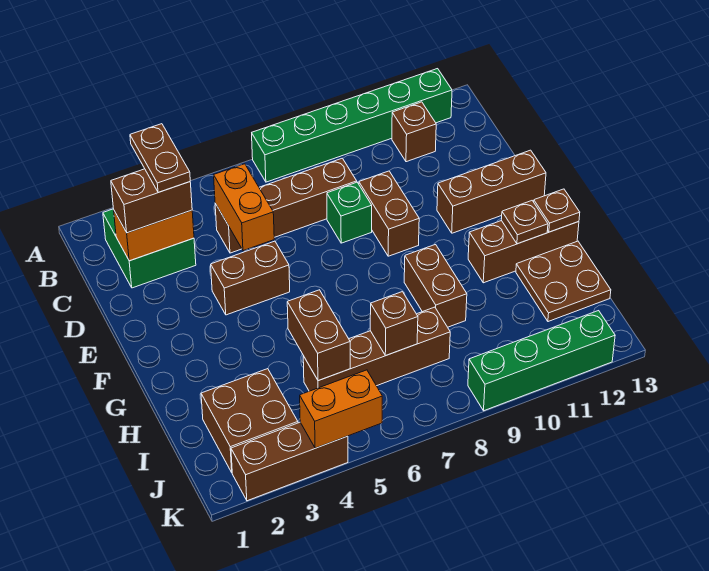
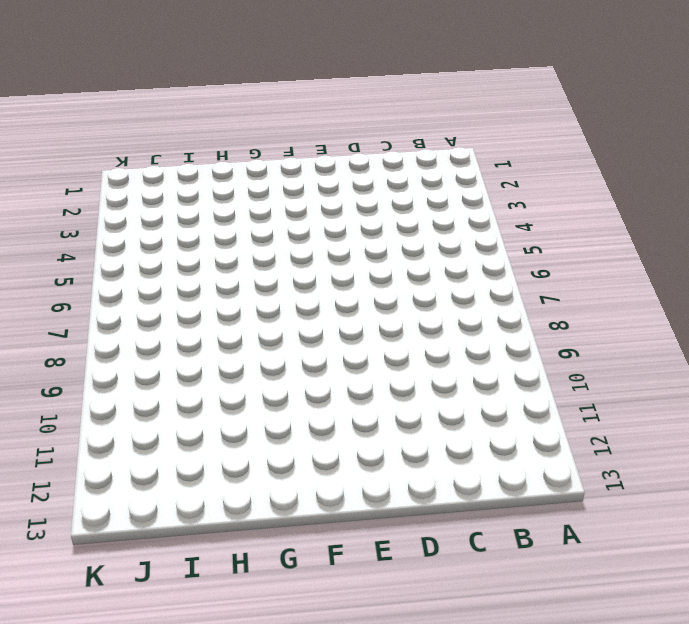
none -> green brick A7:A12 level 1
none -> green brick B2:C3 level 1
none -> brown brick B11 level 1

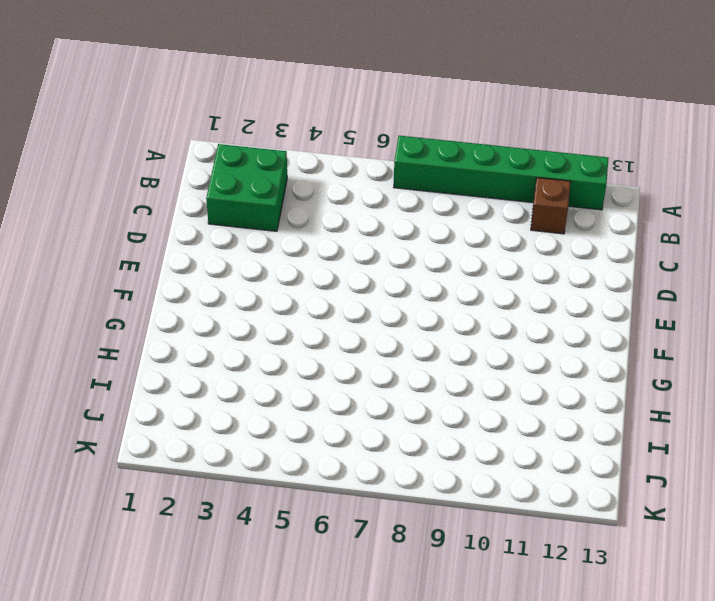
none -> brown brick C5:C8 level 1
none -> green brick D8 level 1
none -> brown brick D9:E9 level 1

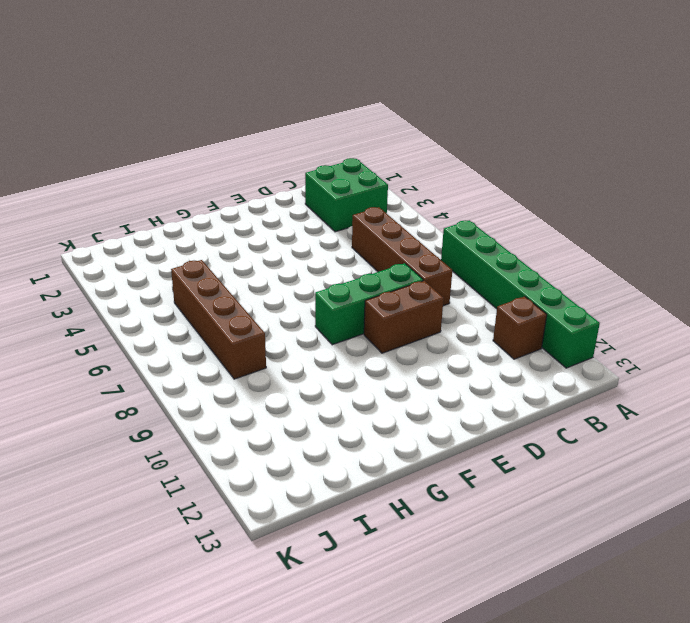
green brick D8:F8 level 1 -> green brick D8 level 1
none -> brown brick E4:E5 level 1
none -> brown brick E11:E13 level 1
none -> brown brick G9:H9 level 1

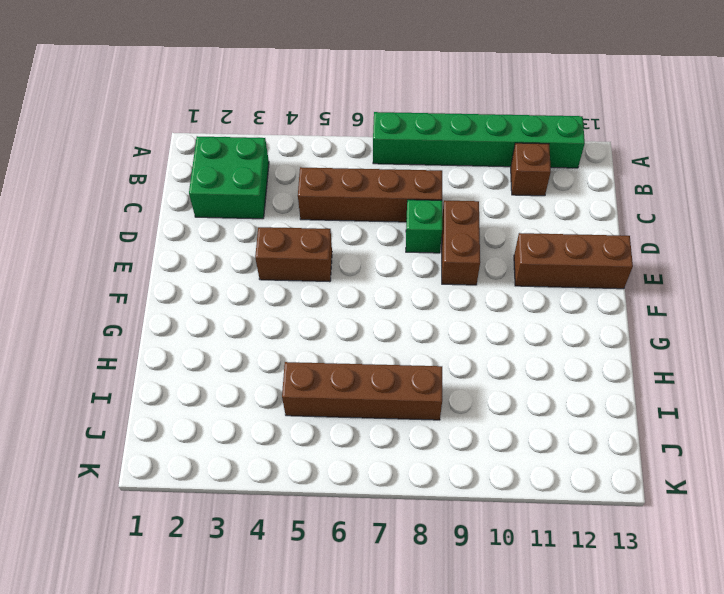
none -> brown brick G9:H9 level 1
none -> brown brick G11:G13 level 1
none -> brown plate H12:I13 level 1

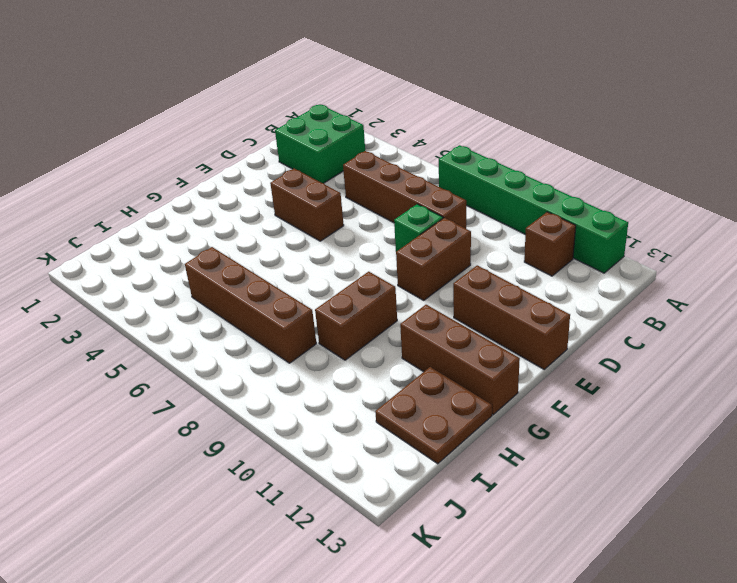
none -> brown brick I2:J3 level 1
none -> brown brick K2:K4 level 1
none -> green brick K9:K12 level 1

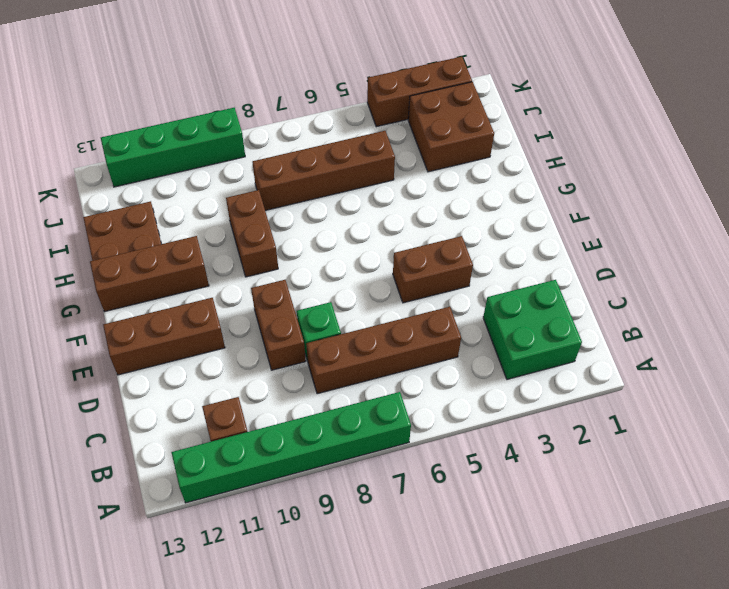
none -> orange brick C2:C3 level 2
none -> orange brick C5:D5 level 2
none -> brown plate G12 level 2

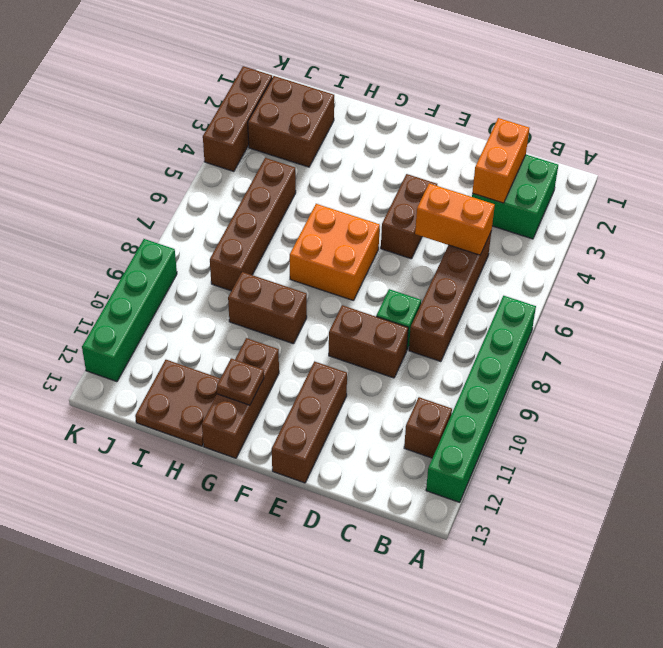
orange brick F6:G7 level 1 -> none
none -> brown plate G13 level 2
none -> brown brick H5:I5 level 2
none -> brown brick I7 level 2

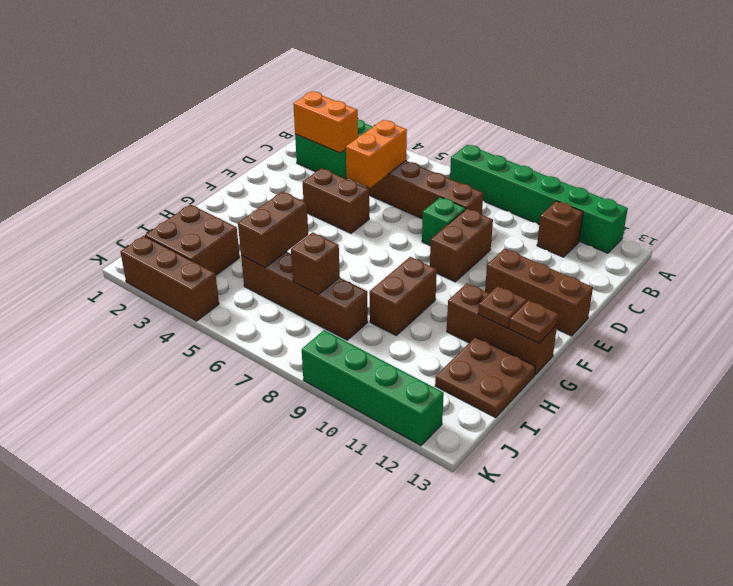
none -> orange brick K4:K5 level 2
none -> brown brick C2:C3 level 3
none -> brown plate B3:C3 level 4

